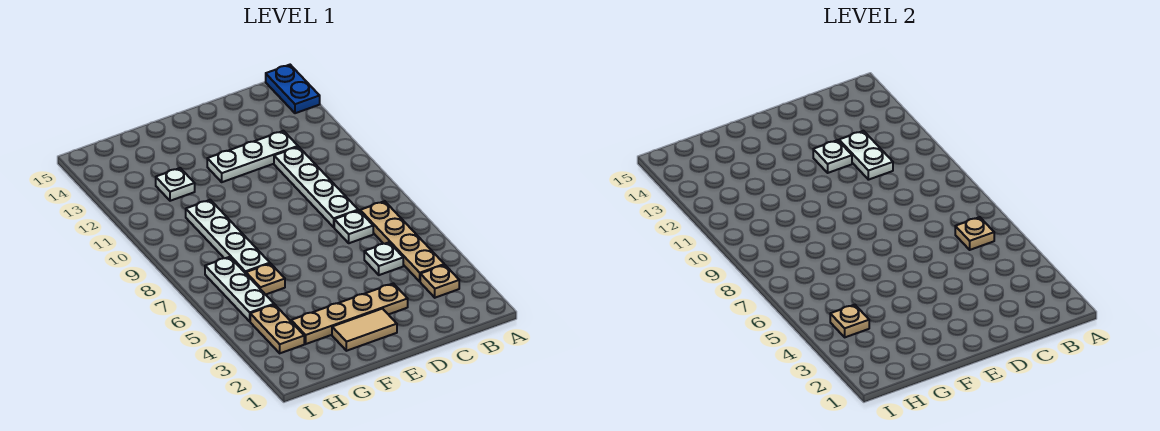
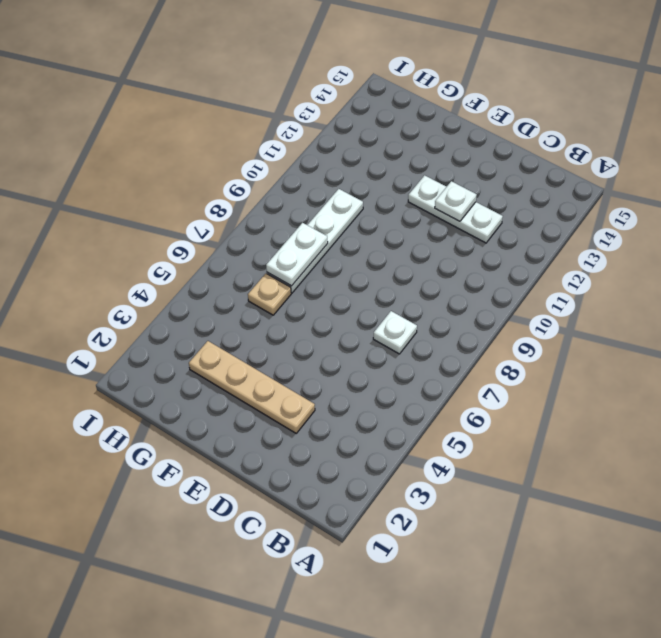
white plate G7:G8 level 2 -> white plate C11:C12 level 2
none -> blue plate A14:A15 level 1
none -> tan plate B3 level 1
none -> tan plate B4:B7 level 1

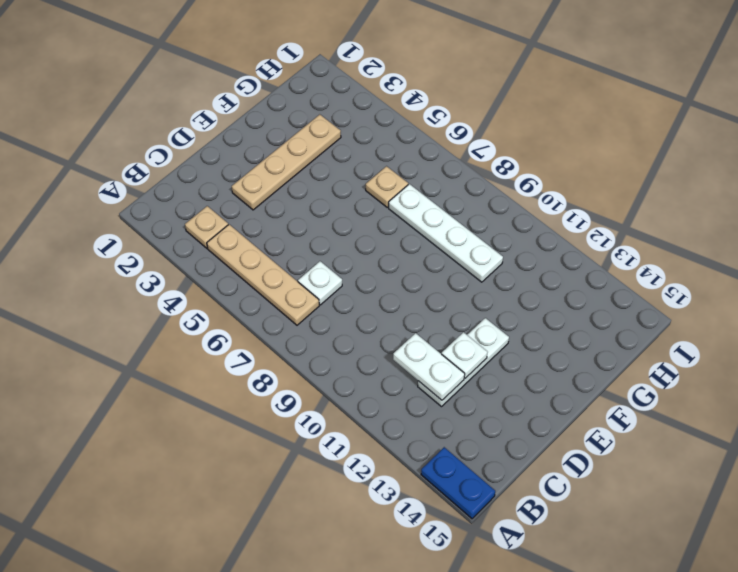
none -> white plate C5 level 1
none -> white plate C8:C11 level 1
none -> tan tile E2:F2 level 1

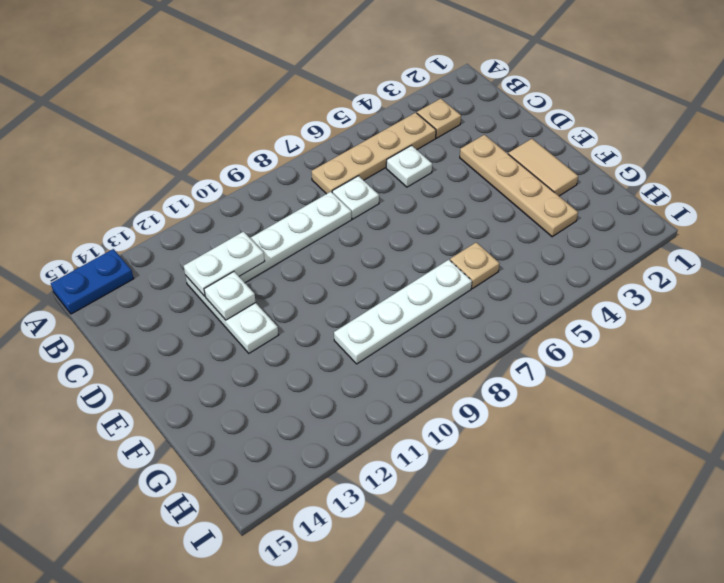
none -> white plate G12 level 1
none -> tan plate H3:H4 level 1
none -> white plate H5:H7 level 1

